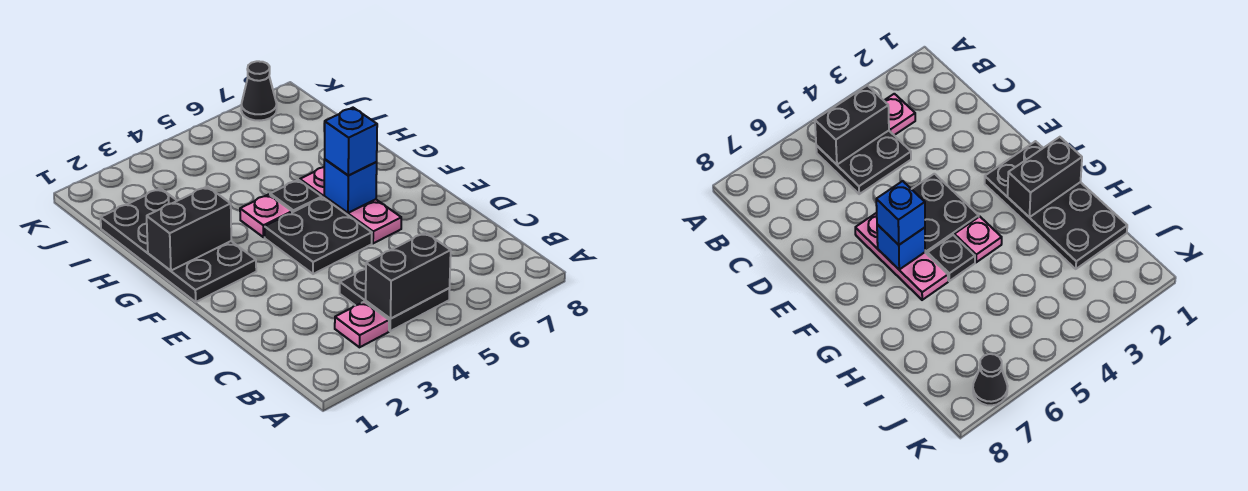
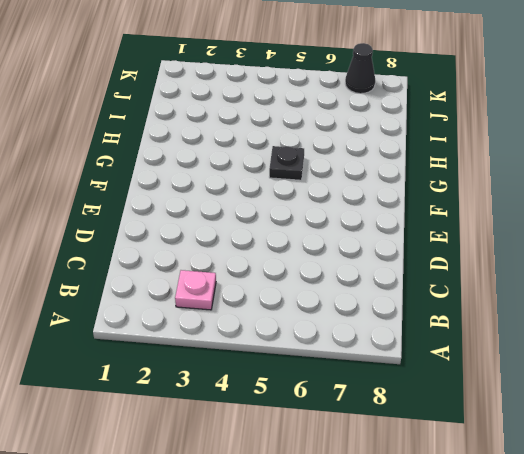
none -> black plate B4:C5 level 1
none -> black plate E4:F5 level 1
none -> pink plate E6:G6 level 1

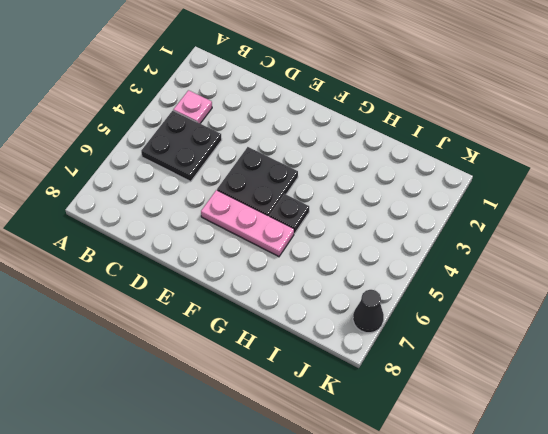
none -> black plate F1:I2 level 1
none -> pink plate G4 level 1
none -> black brick B4:B5 level 2

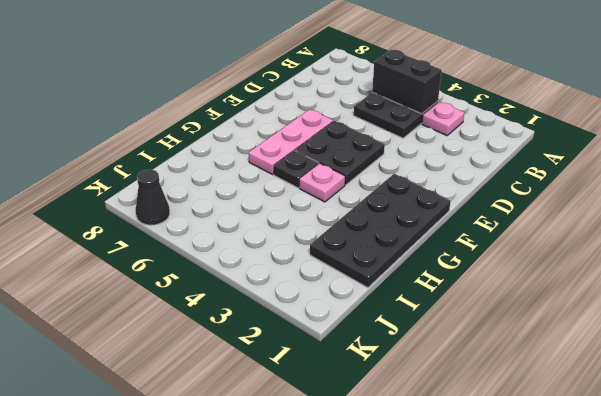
none -> blue brick F6 level 2
none -> black brick G1:G2 level 2
none -> blue brick F6 level 3

